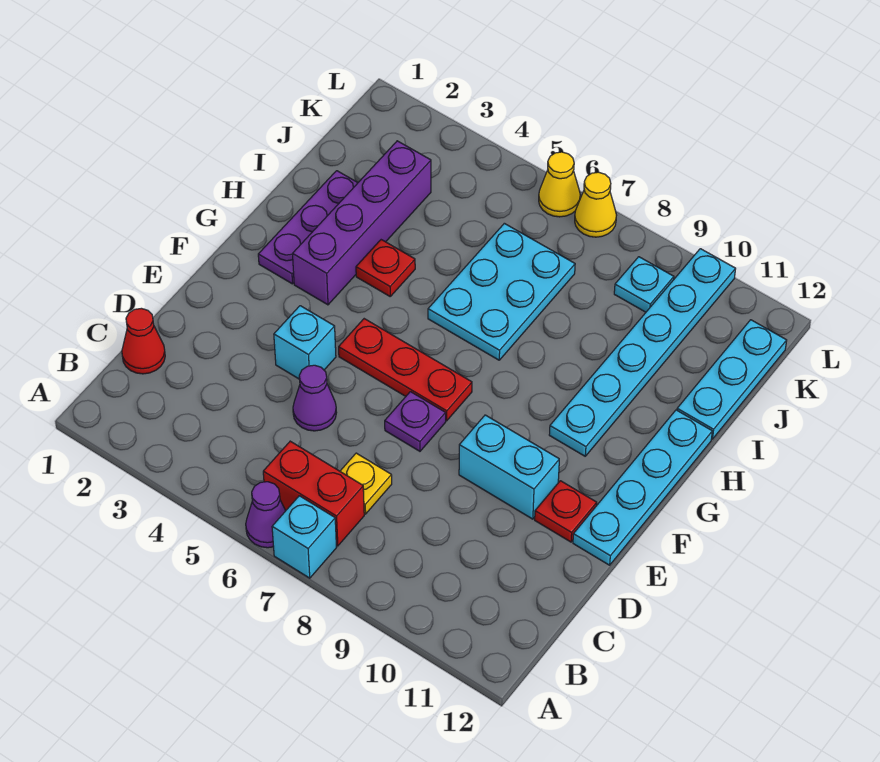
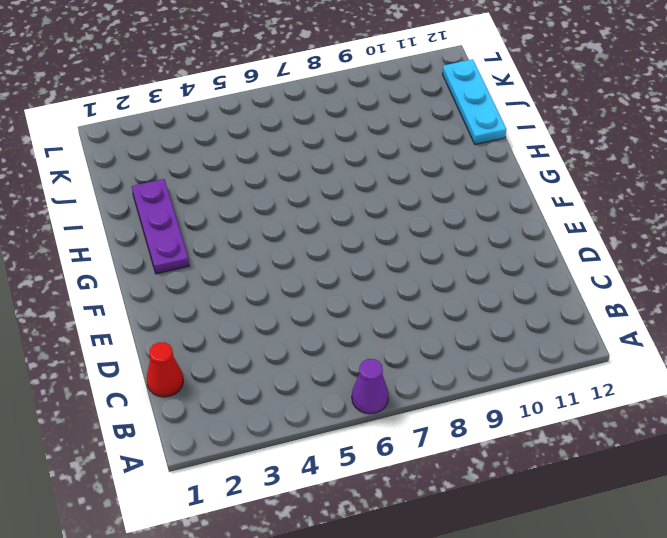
none -> cyan brick A7 level 1
none -> red brick B6:B7 level 1
none -> yellow plate C7 level 1

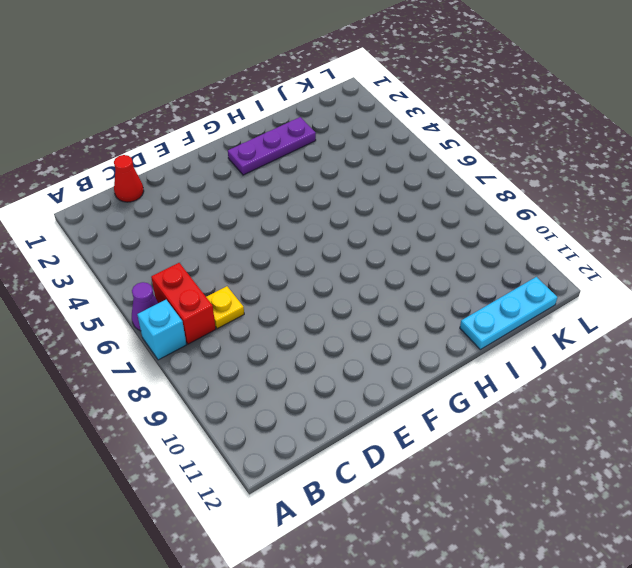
none -> purple cone D5 level 1
none -> cyan brick E4 level 1
none -> purple plate E7 level 1

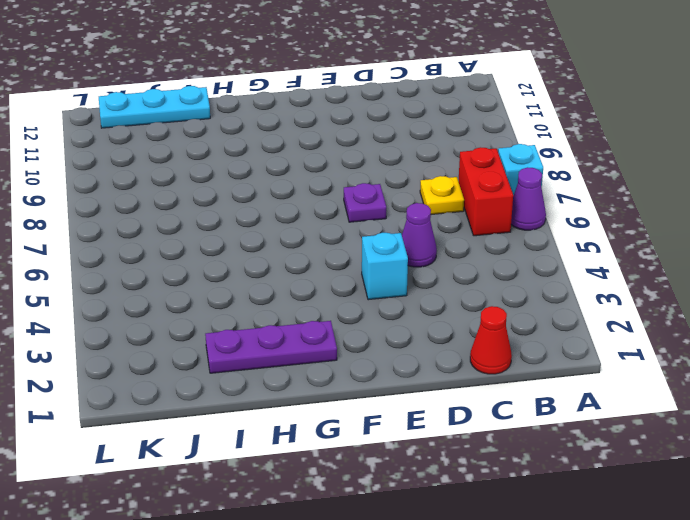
none -> cyan brick E9:E10 level 1
none -> red plate E11 level 1
none -> cyan plate E12:H12 level 1

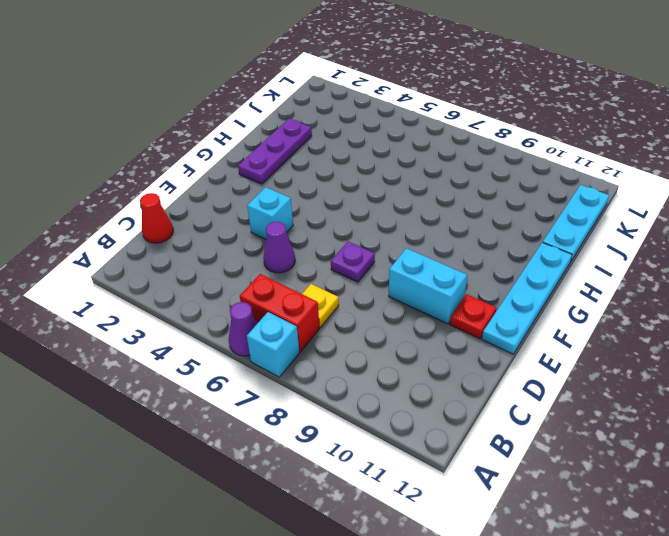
none -> red plate F5:F7 level 1
none -> purple brick G3:J3 level 1
none -> cyan plate G10:L10 level 1

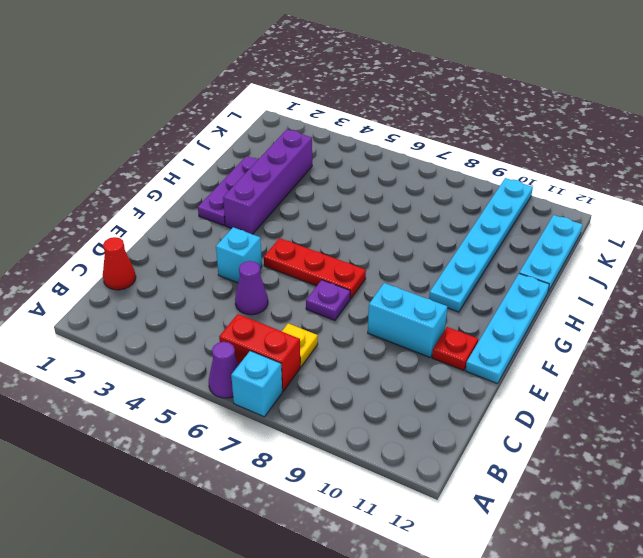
none -> red plate H4 level 1
none -> cyan plate H6:J7 level 1
none -> cyan plate K9 level 1

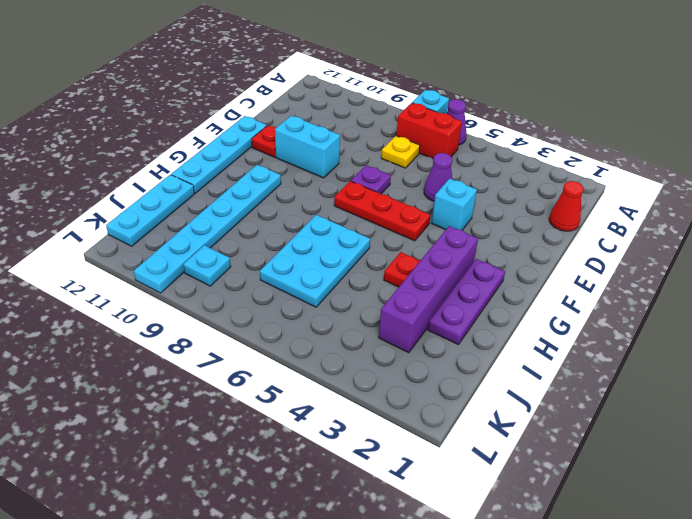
none -> yellow cone L6 level 1
none -> yellow cone L7 level 1

